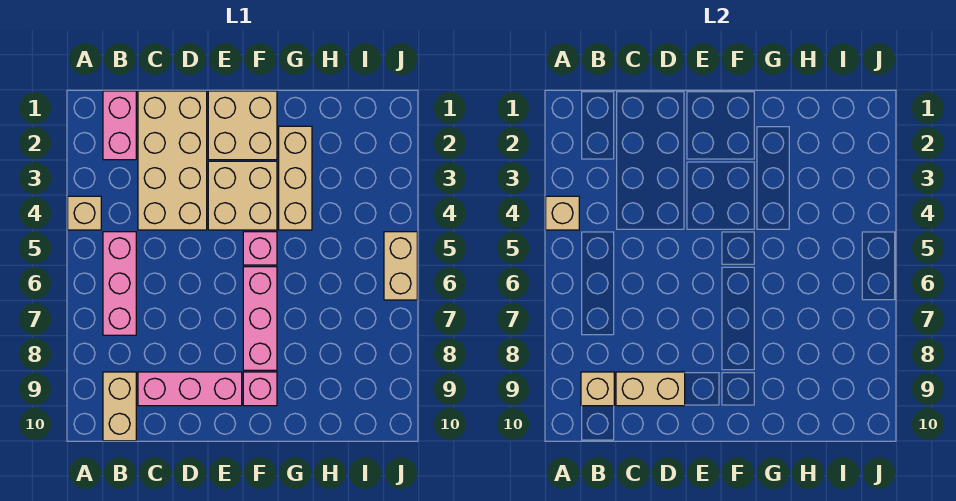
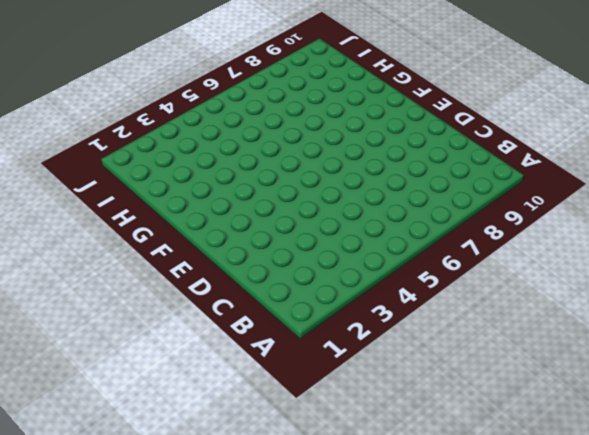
none -> tan brick A4 level 1
none -> pink brick B1:B2 level 1
none -> pink brick B5:B7 level 1

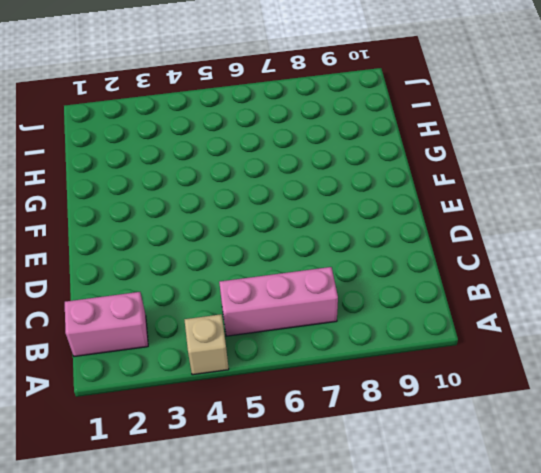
none -> tan brick B9:B10 level 1
none -> tan brick C1:D4 level 1
none -> pink brick C9:E9 level 1

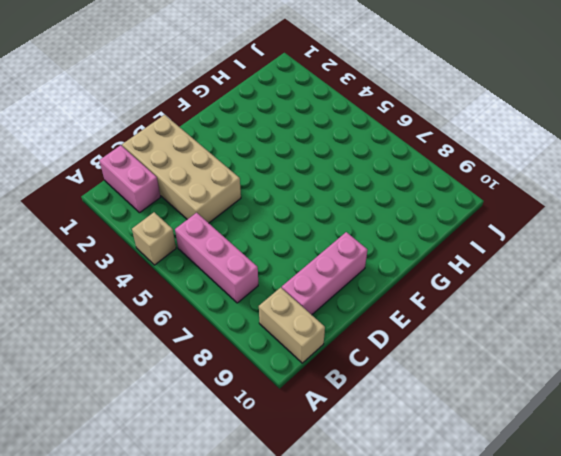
none -> tan brick E1:F2 level 1
none -> tan brick E3:F4 level 1
none -> pink brick F5 level 1

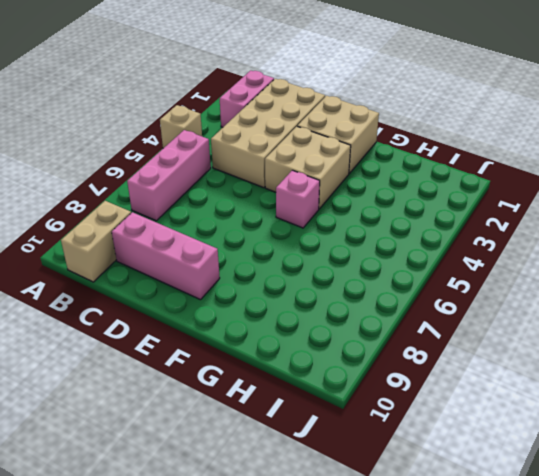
none -> pink brick F6:F8 level 1
none -> pink brick F9 level 1
none -> tan brick G2:G4 level 1

